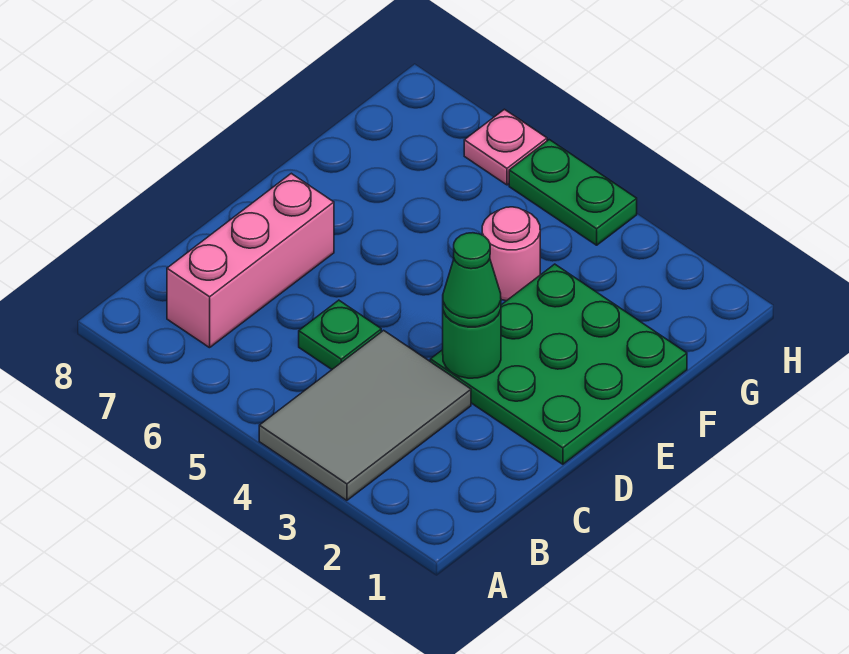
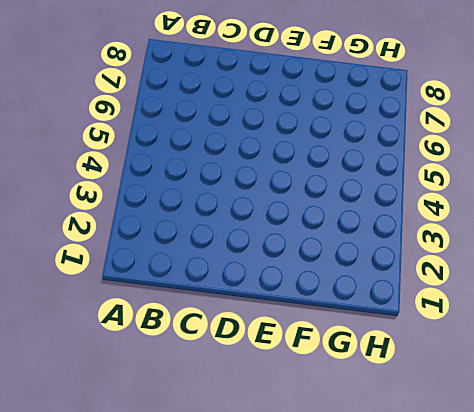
none -> grey tile A3:C4 level 1
none -> pink brick B7:D7 level 1

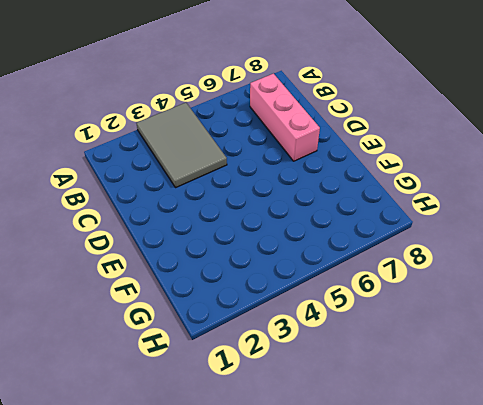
none -> green plate C5 level 1
none -> green plate D1:F3 level 1

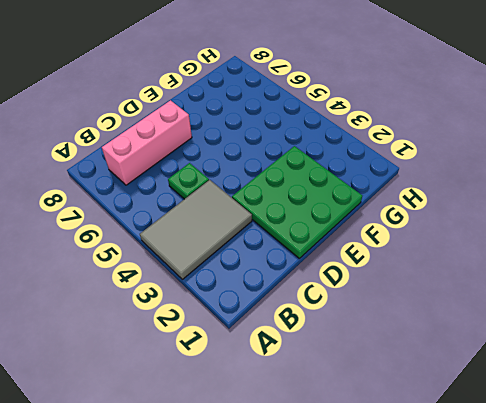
none -> pink round brick F4 level 1
none -> green plate H4:H5 level 1

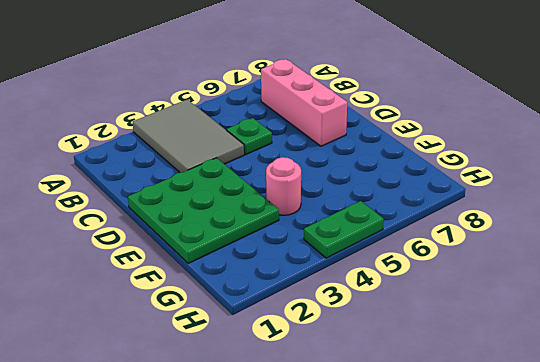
none -> pink plate H6 level 1
none -> green round brick D3 level 2

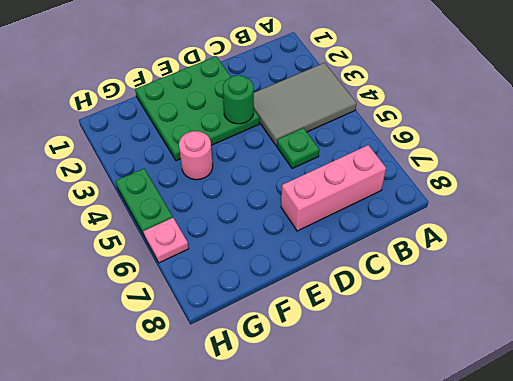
none -> green cone D3 level 3

